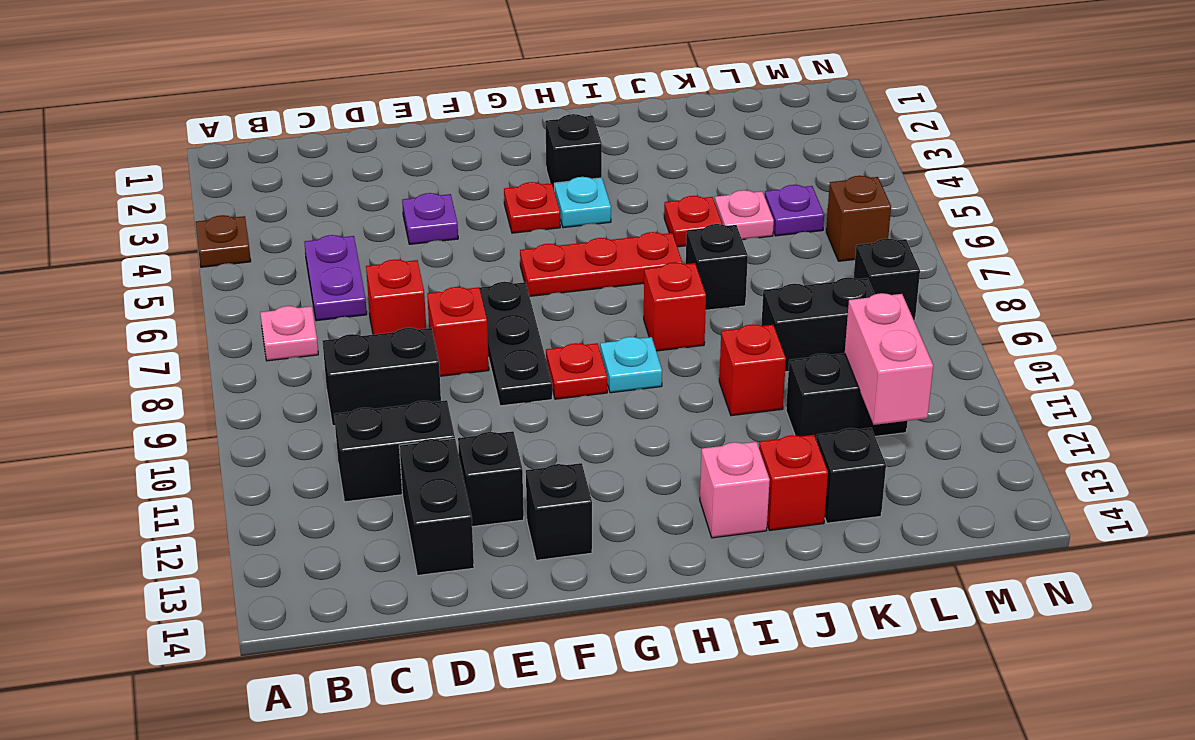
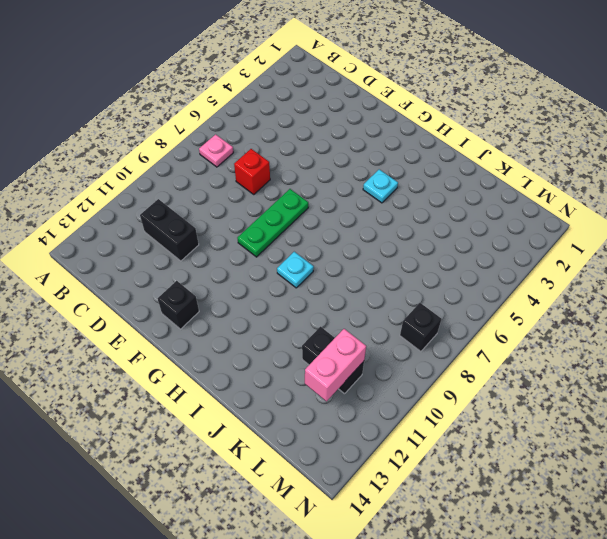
green plate F7:F9 level 1 -> black plate F7:F9 level 1
none -> brown plate A4 level 1
none -> purple plate C5:C6 level 1
none -> black brick C9:D9 level 1
none -> black brick D12:D13 level 1

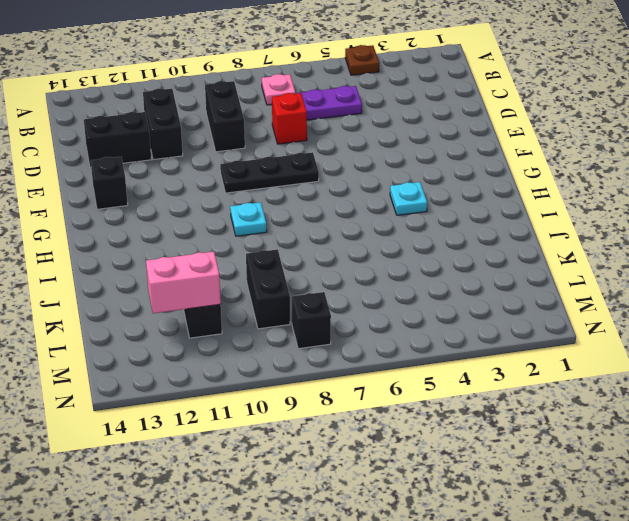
none -> purple plate E4 level 1
none -> red brick E8 level 1
none -> black brick E12 level 1
none -> red plate G4 level 1

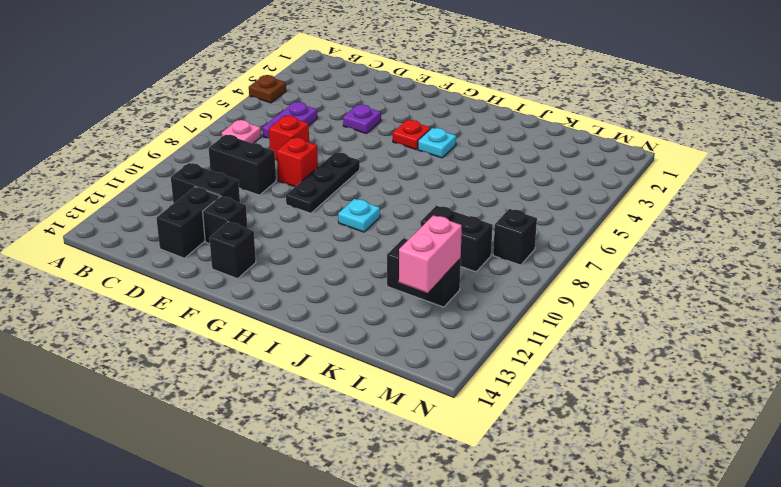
none -> red plate G6:I6 level 1
none -> red plate G9 level 1
none -> black brick H3 level 1
none -> red brick I8 level 1

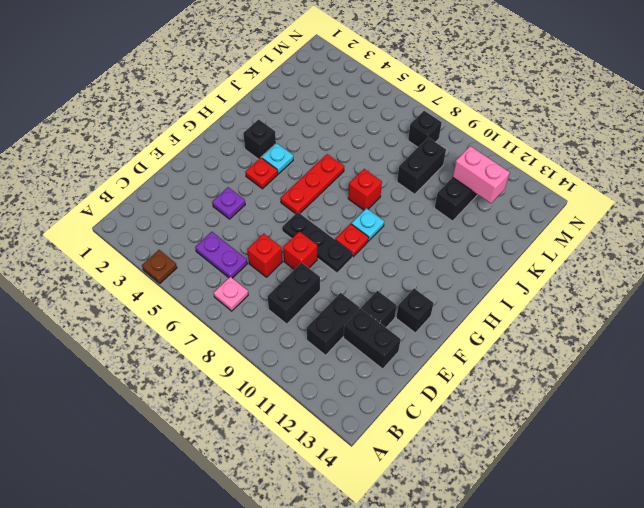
none -> pink brick I13 level 1
none -> red plate J5 level 1
none -> black brick J7 level 1
none -> red brick J10 level 1

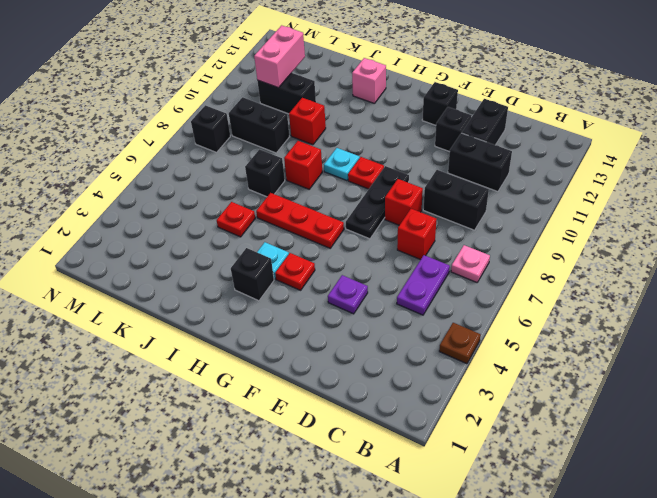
none -> red brick J13 level 1
none -> pink plate K5 level 1
none -> black brick K13 level 1
none -> purple plate L5 level 1

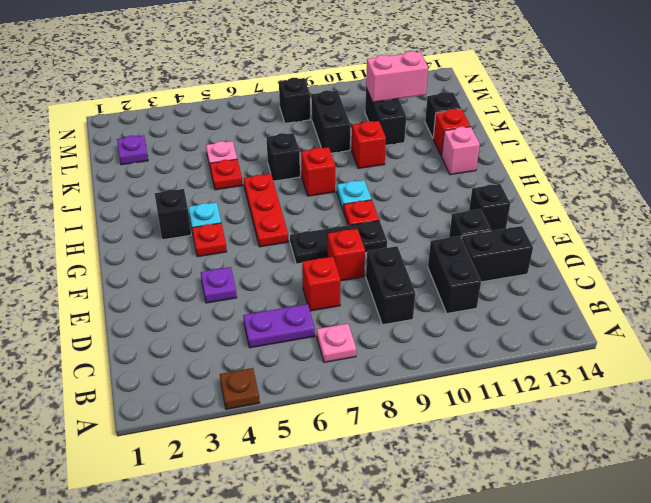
purple plate L2 level 1 -> purple plate L5 level 1
none -> brown brick M6 level 1

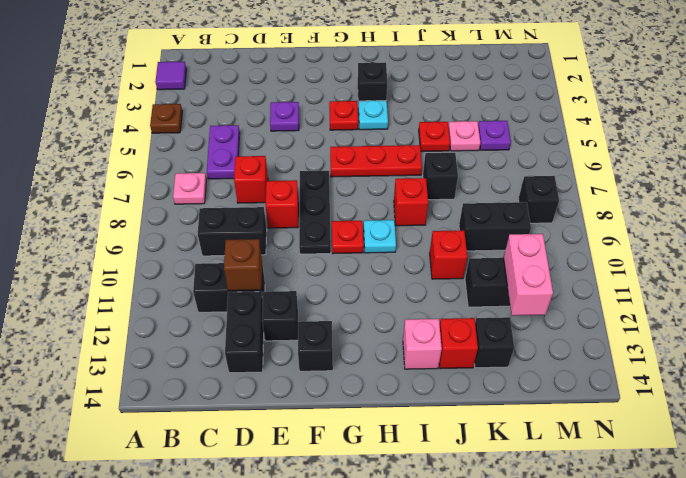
purple tile A2 level 1 -> none
brown brick D11 level 2 -> brown brick M6 level 1

